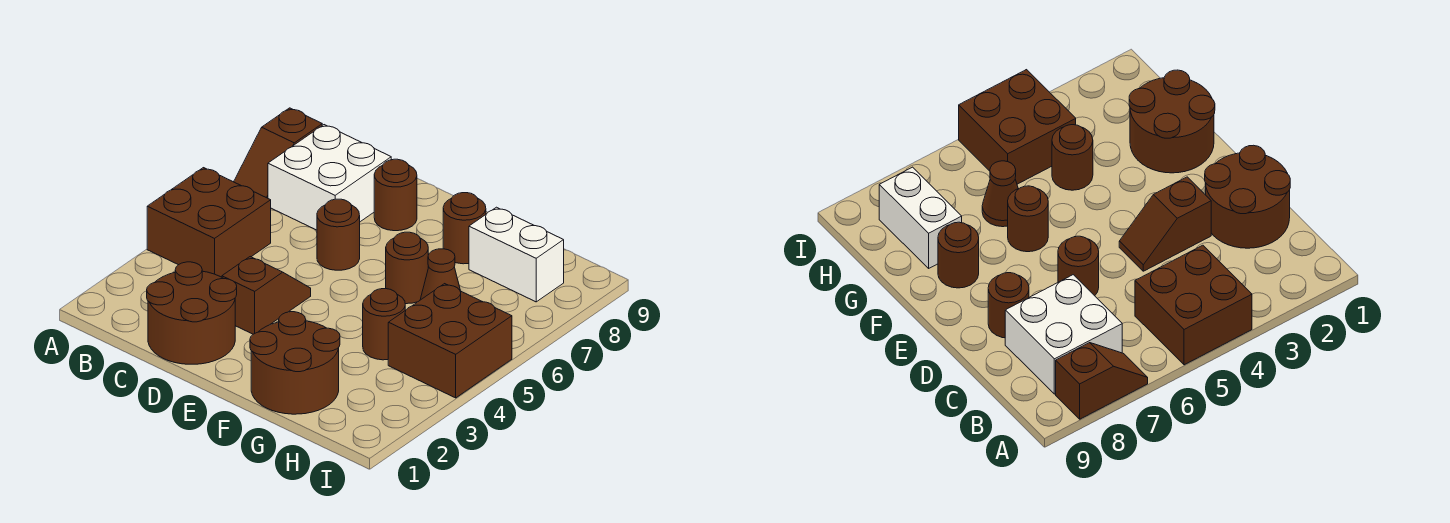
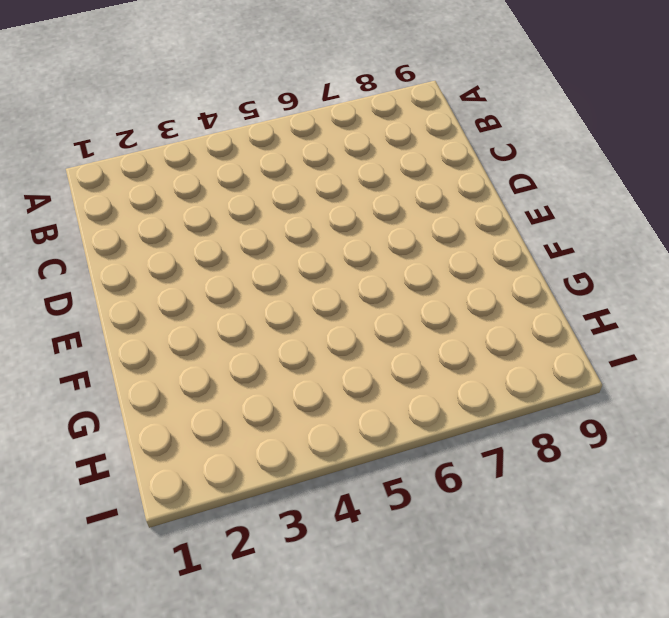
none -> brown brick A4:B5 level 1
none -> brown slope A7:A8 level 1 top 8
none -> white brick B7:C8 level 1

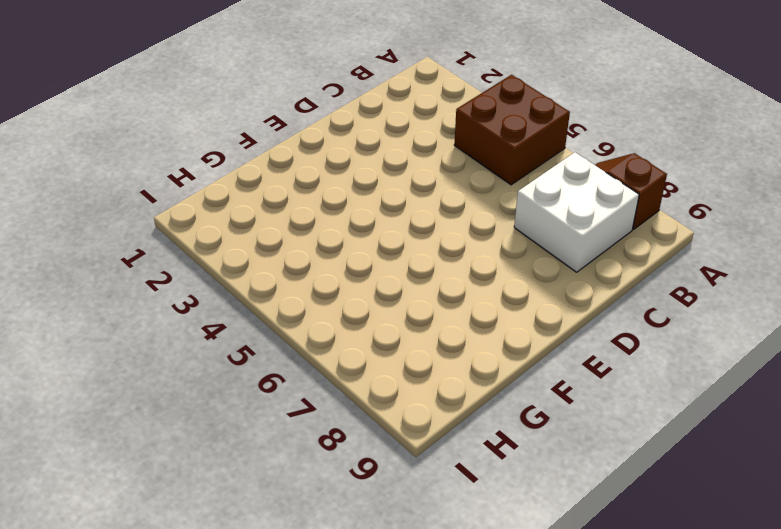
none -> brown round brick C1:D2 level 1
none -> brown slope D3:D4 level 1 top 3
none -> brown round brick D6 level 1

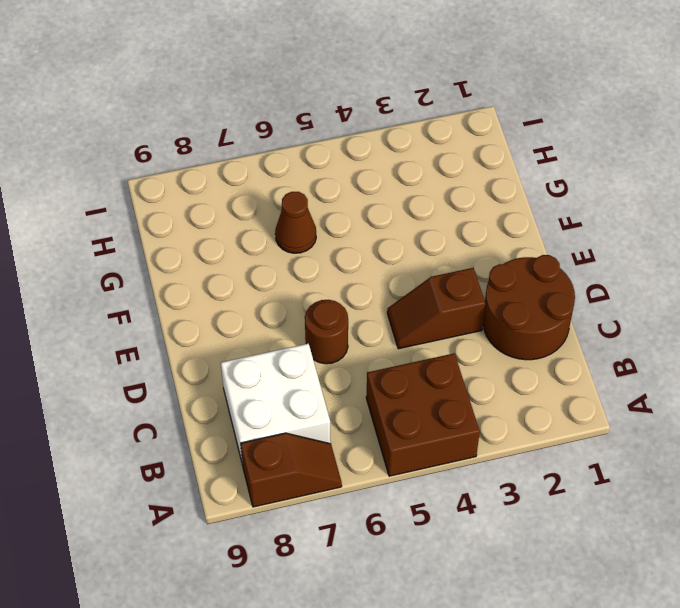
none -> brown round brick D8 level 1
none -> brown round brick F1:G2 level 1
none -> brown round brick F6 level 1

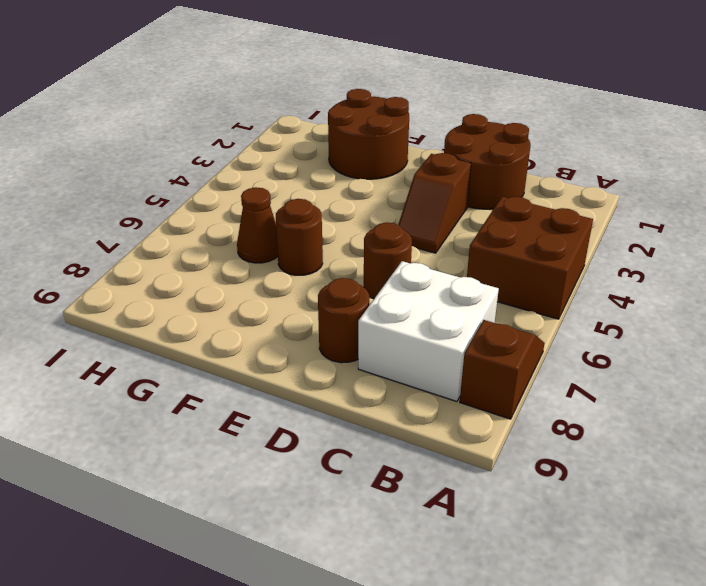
none -> brown round brick F8 level 1
none -> brown round brick G4 level 1
none -> white brick G8:H8 level 1

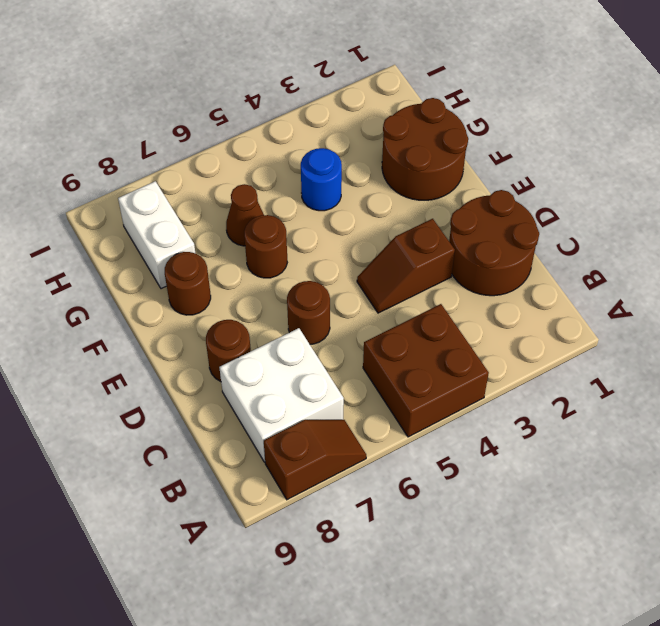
blue round brick G4 level 1 -> brown round brick G4 level 1
none -> brown brick H4:I5 level 1

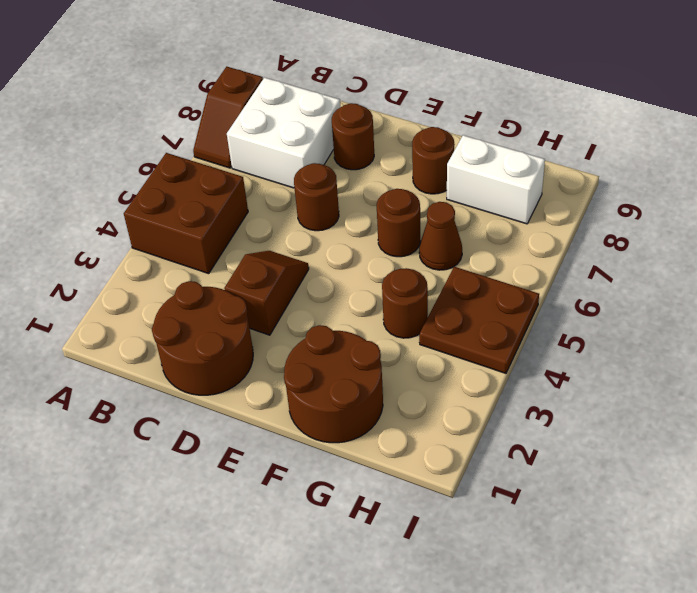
brown plate H4:I5 level 1 -> brown brick H4:I5 level 1

